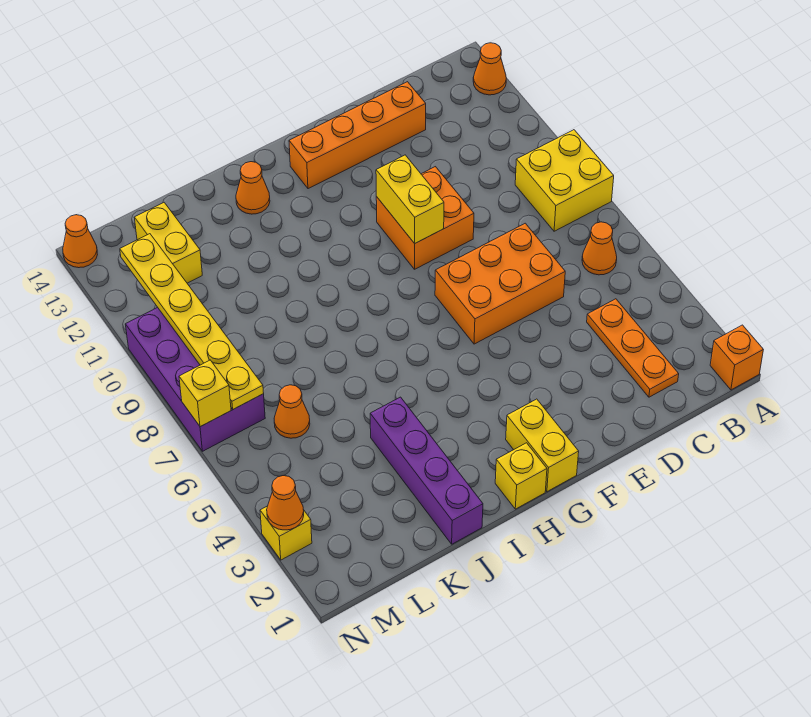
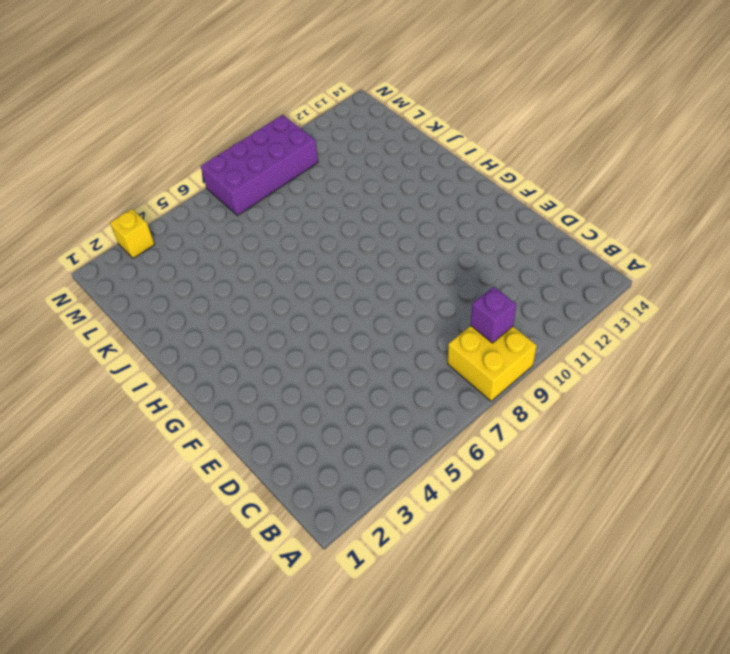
purple brick B9 level 2 -> none
none -> orange brick A1 level 1
none -> orange cone A13 level 1
none -> orange cone B6 level 1

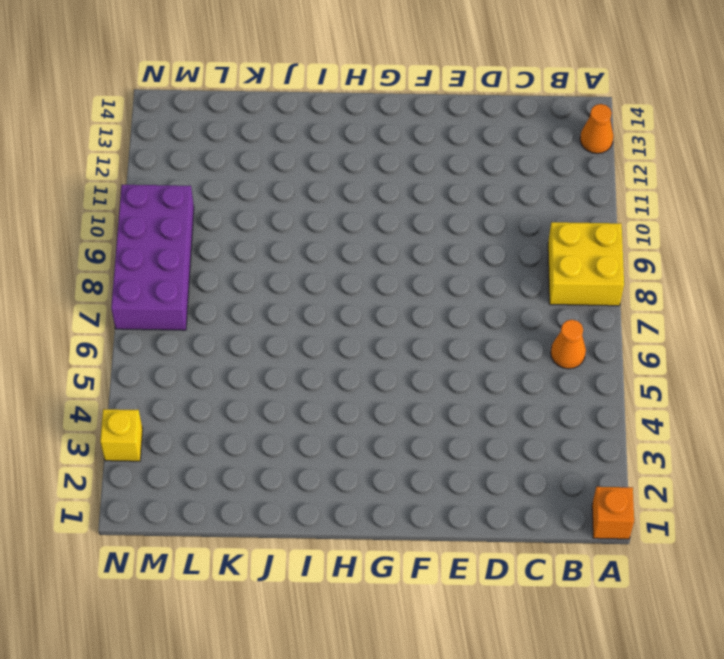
none -> orange plate C2:C4 level 1
none -> orange brick D6:F7 level 1
none -> orange brick D13:G13 level 1

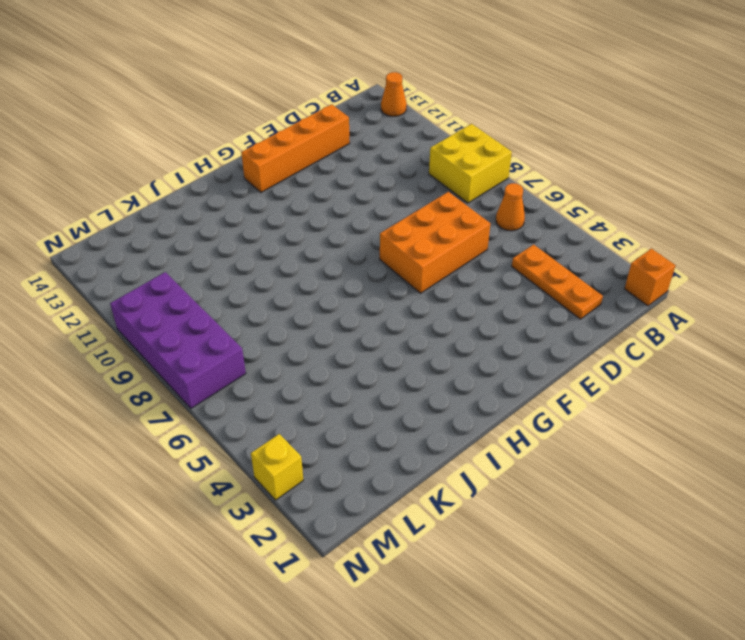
none -> orange brick E9:F10 level 1
none -> yellow brick G1:G2 level 1
none -> yellow brick H1 level 1

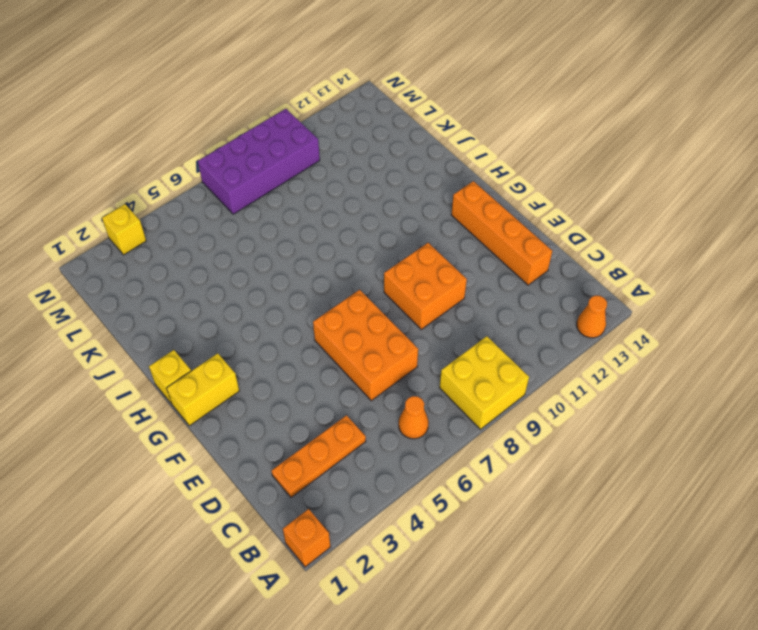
none -> orange cone I13 level 1
none -> purple brick J1:J4 level 1
none -> orange cone L6 level 1

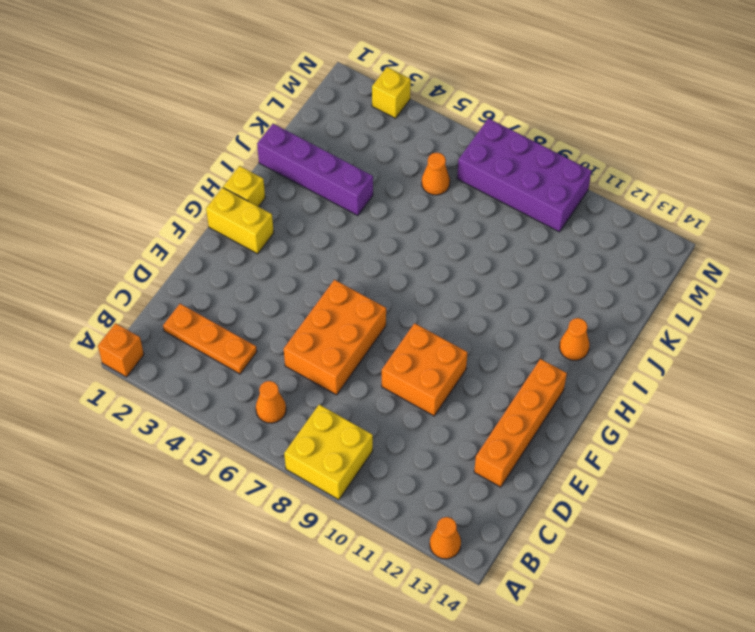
none -> yellow brick L12:L13 level 1
none -> orange cone N14 level 1
none -> yellow brick F9:F10 level 2

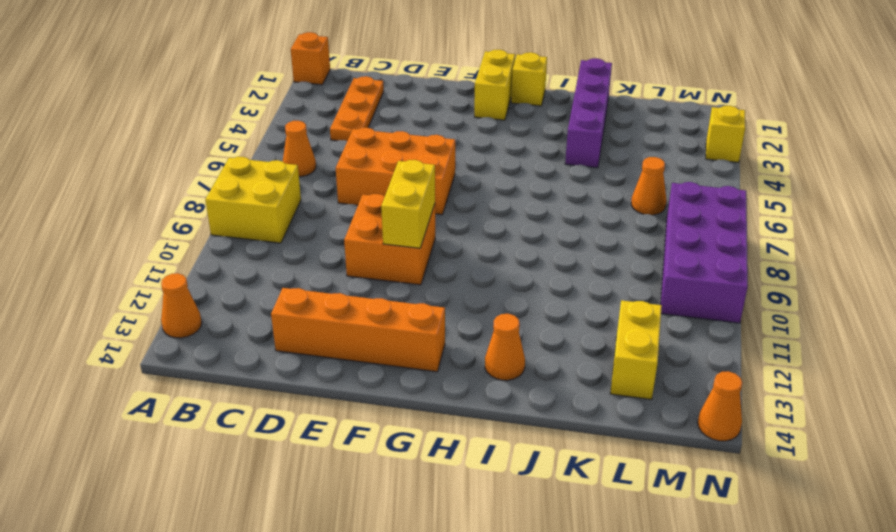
none -> yellow plate M7:M12 level 2
none -> orange cone N3 level 2
none -> yellow brick N7 level 2

